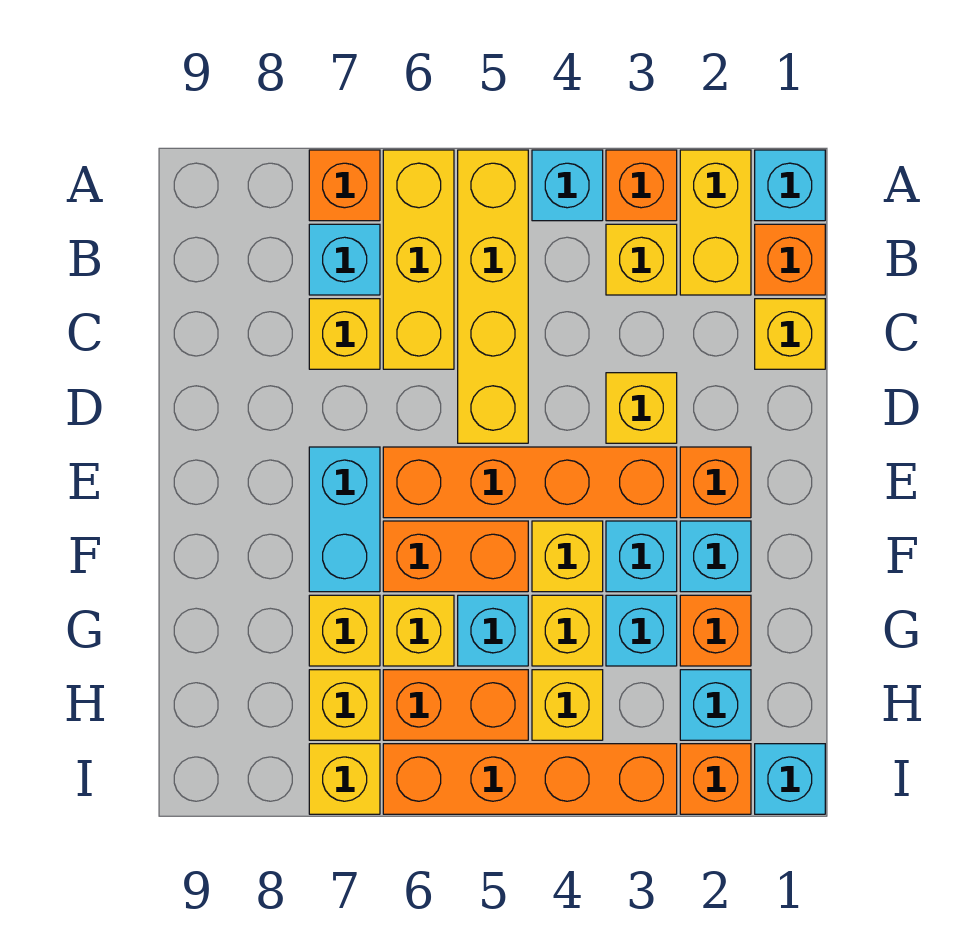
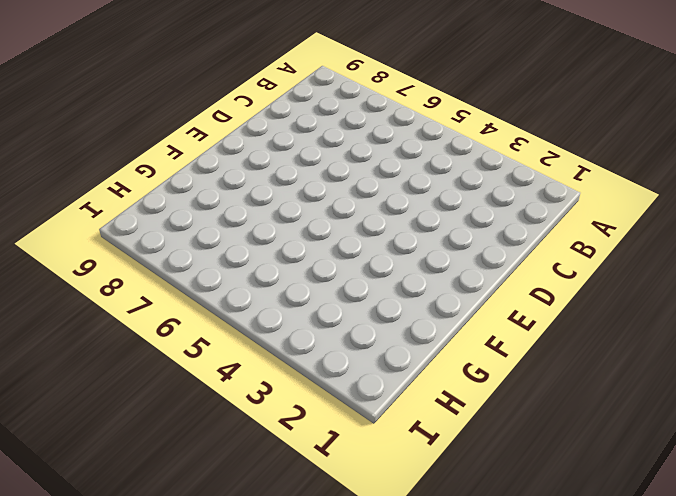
none -> cyan brick A1 level 1
none -> yellow brick A2:B2 level 1
none -> orange brick A3 level 1
none -> cyan brick A4 level 1

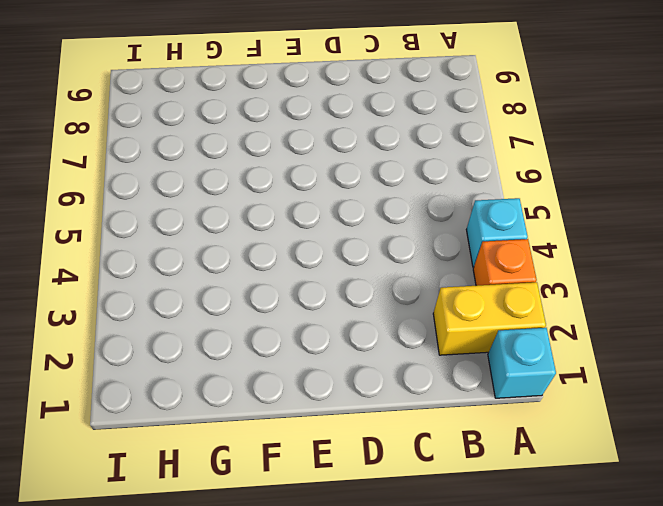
none -> yellow brick A5:D5 level 1
none -> yellow brick A6:C6 level 1
none -> orange brick A7 level 1
none -> orange brick B1 level 1

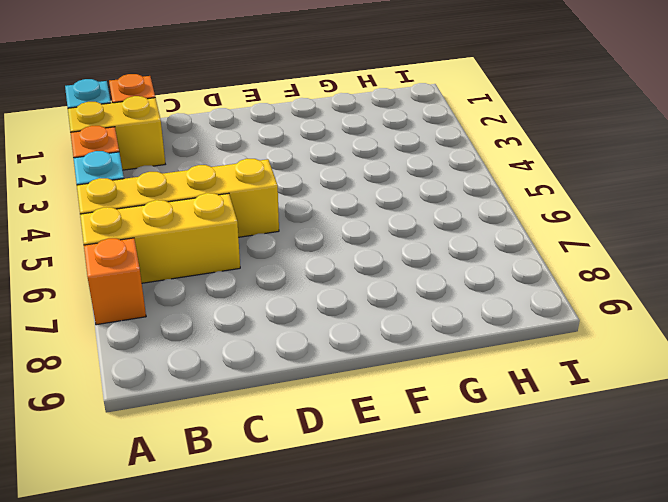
none -> yellow brick B3 level 1
none -> cyan brick B7 level 1
none -> yellow brick C1 level 1
none -> yellow brick C7 level 1

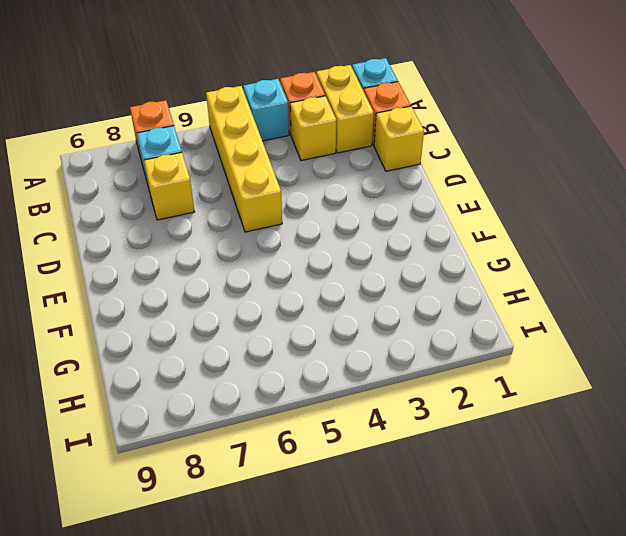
none -> yellow brick A6:C6 level 1
none -> yellow brick D3 level 1
none -> orange brick E2 level 1
none -> orange brick E3:E6 level 1

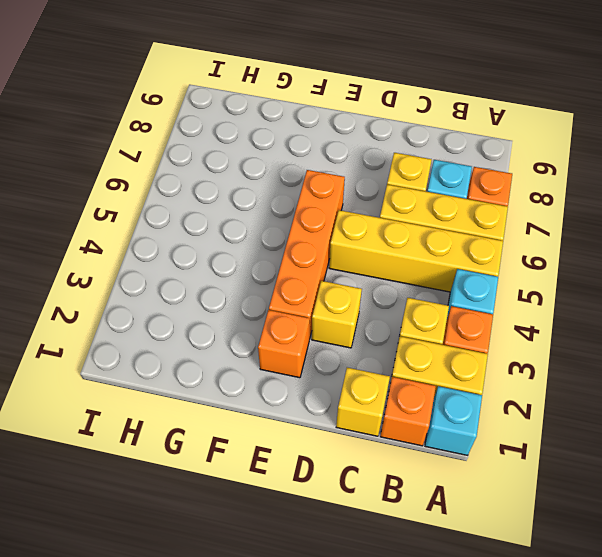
none -> cyan brick E7:F7 level 1
none -> cyan brick F2 level 1
none -> cyan brick F3 level 1
none -> yellow brick F4 level 1

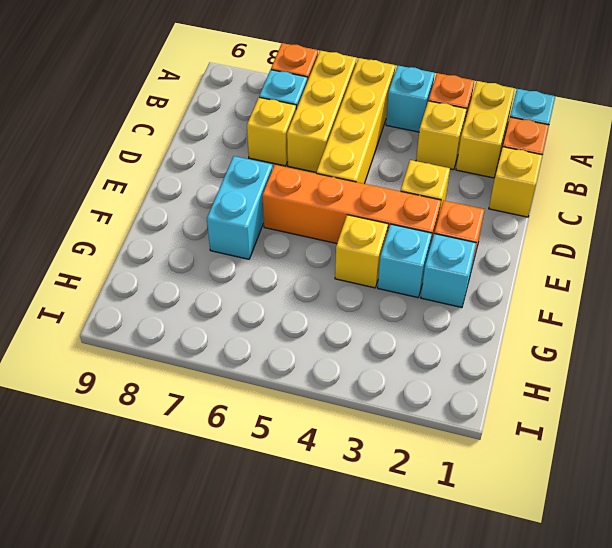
none -> orange brick F5:F6 level 1
none -> orange brick G2 level 1
none -> cyan brick G3 level 1
none -> yellow brick G4 level 1

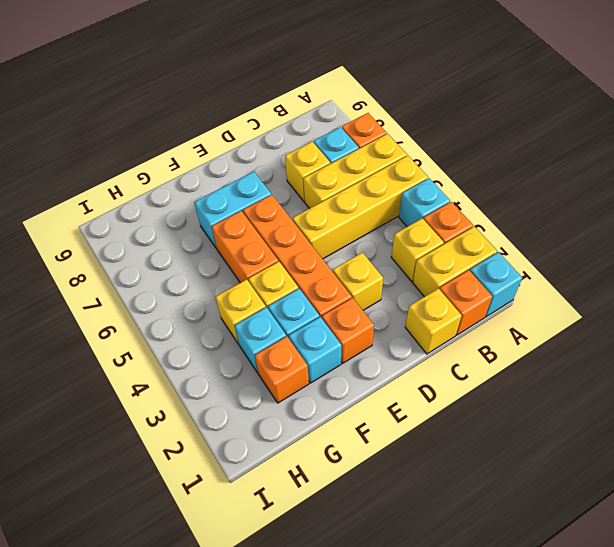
none -> cyan brick G5 level 1
none -> yellow brick G6 level 1
none -> yellow brick G7 level 1
none -> cyan brick H2 level 1

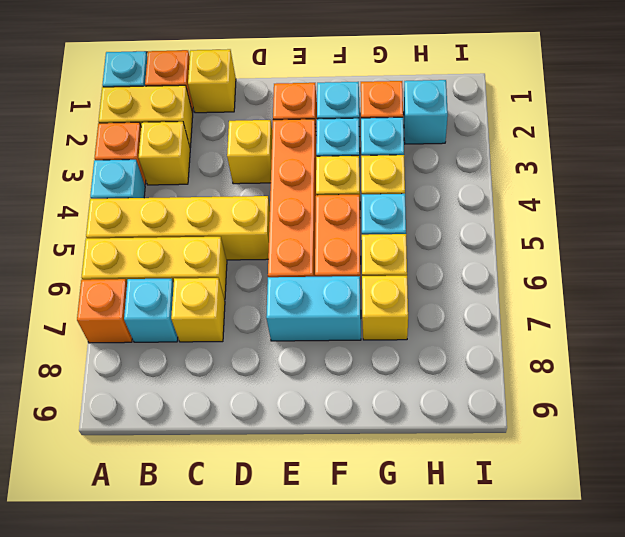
none -> yellow brick H4 level 1
none -> orange brick H5:H6 level 1
none -> yellow brick H7 level 1
none -> cyan brick I1 level 1

